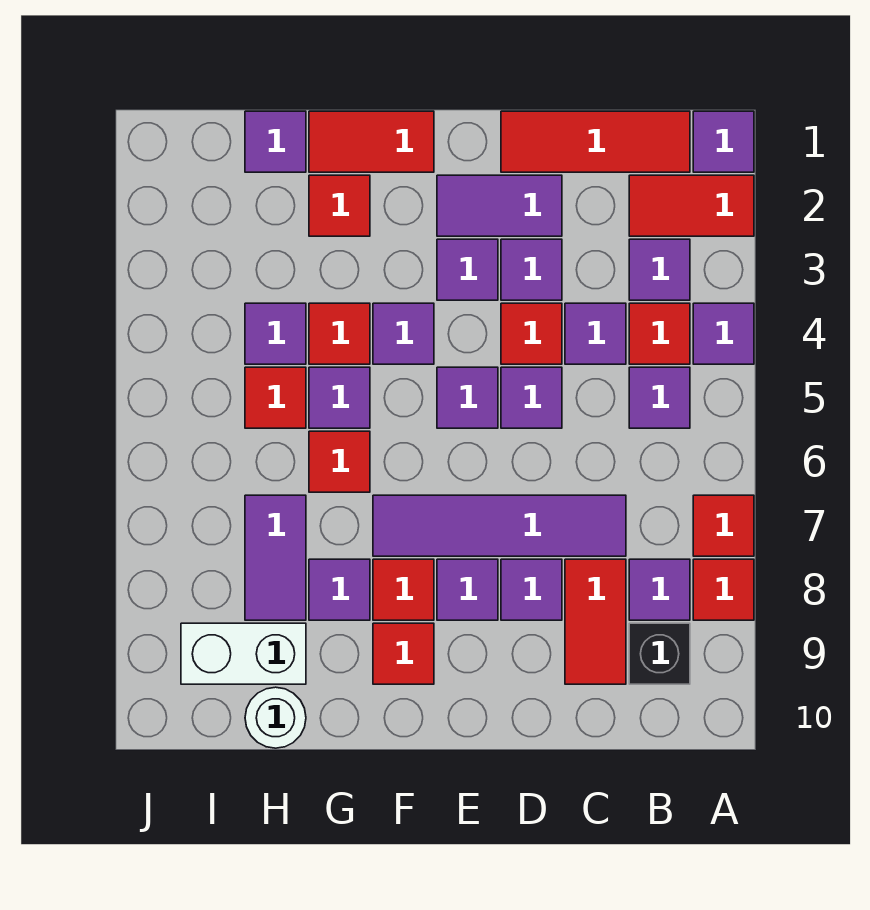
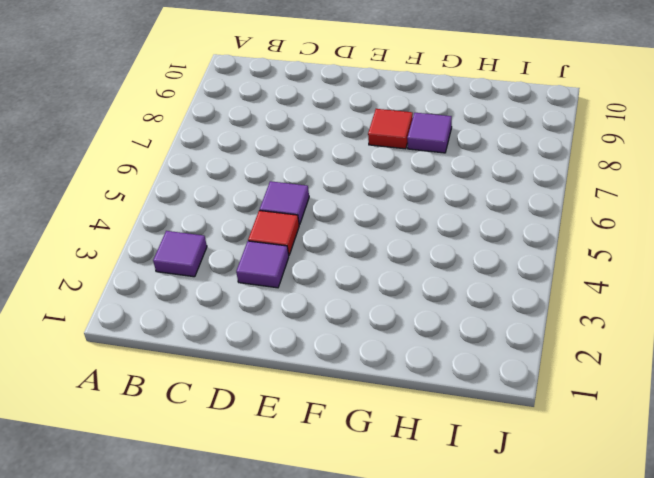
none -> purple tile A1 level 1
none -> red tile A2:B2 level 1
none -> purple tile A4 level 1
none -> red tile A7 level 1

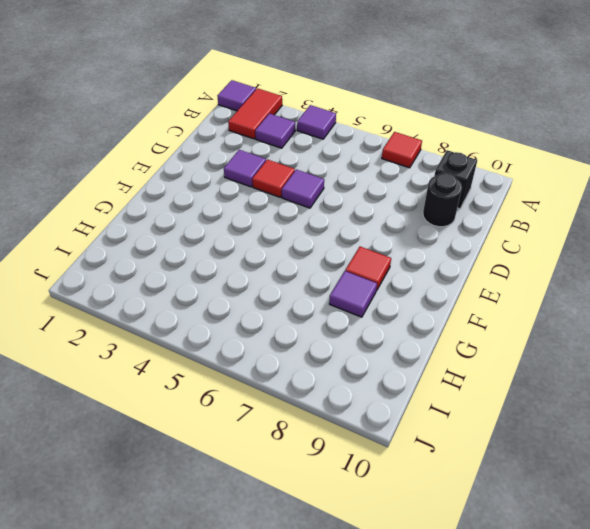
black round brick C9 level 1 -> red tile C8:C9 level 1
none -> red tile A8 level 1
none -> red tile B1:D1 level 1
none -> red tile B4 level 1
none -> purple tile B5 level 1

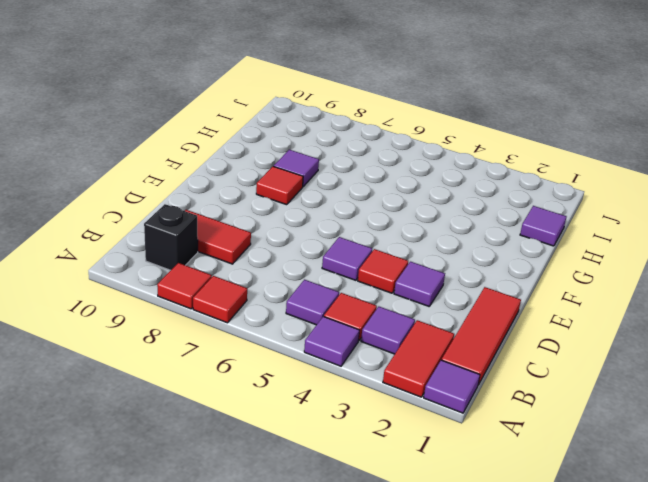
none -> purple tile B8 level 1
none -> purple tile C4 level 1
none -> purple tile C7:F7 level 1
none -> purple tile D2:E2 level 1

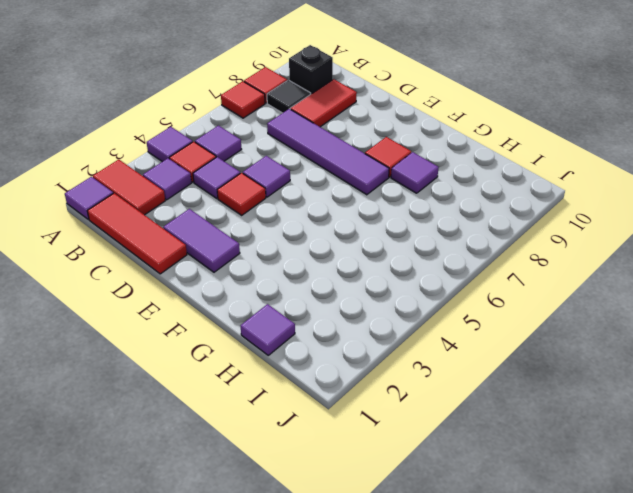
black tile B8 level 1 -> purple tile B8 level 1
none -> purple tile D3 level 1
none -> purple tile D8 level 1
none -> purple tile E3 level 1
none -> purple tile E5 level 1

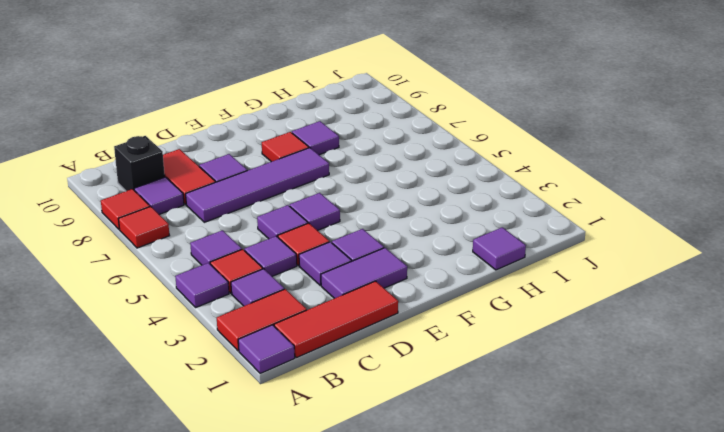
none -> purple tile E8 level 1
none -> red tile F1:G1 level 1
none -> purple tile F4 level 1
none -> red tile F9 level 1

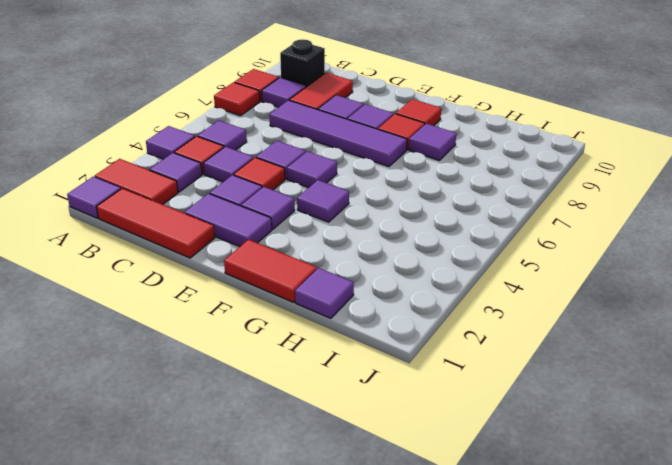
none -> red tile G2 level 1
none -> red tile G4 level 1
none -> purple tile G5 level 1
none -> red tile G6 level 1

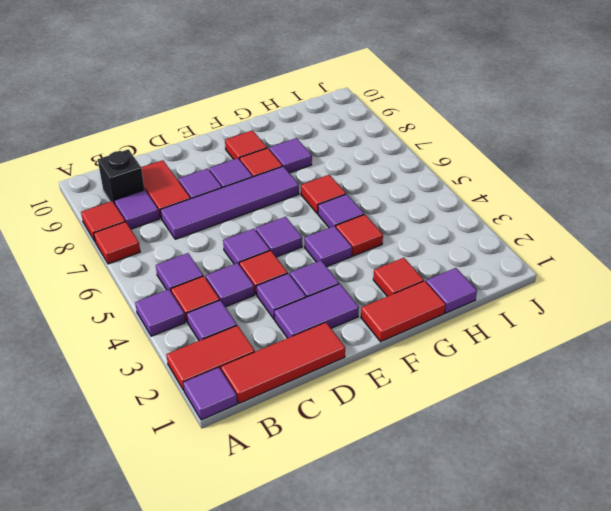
none -> purple tile H4 level 1
none -> red tile H5 level 1
none -> purple tile H7:H8 level 1
none -> white brick H9:I9 level 1

